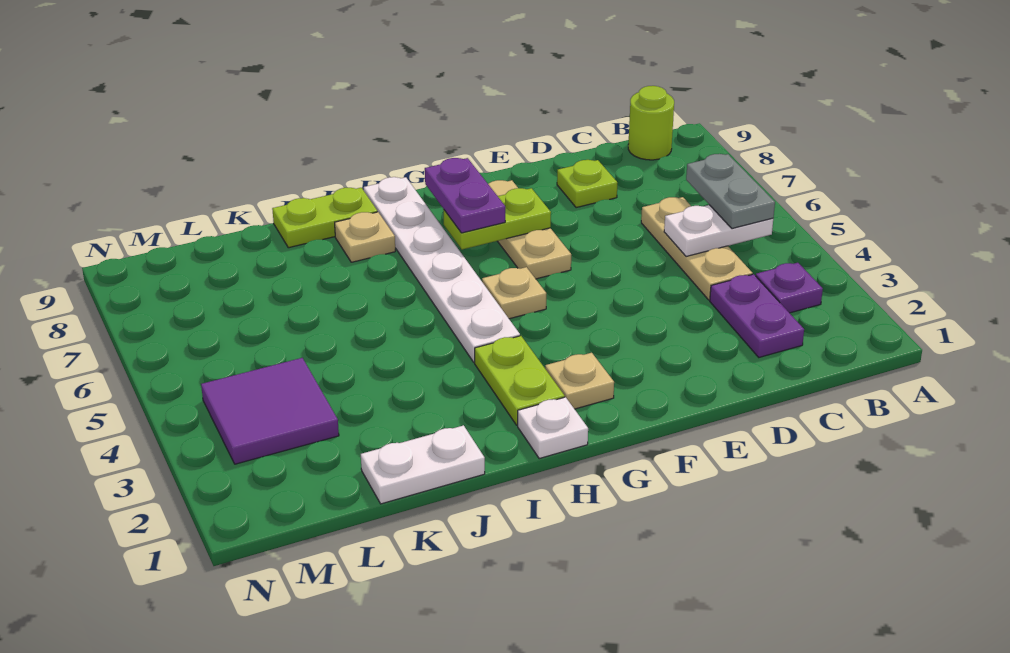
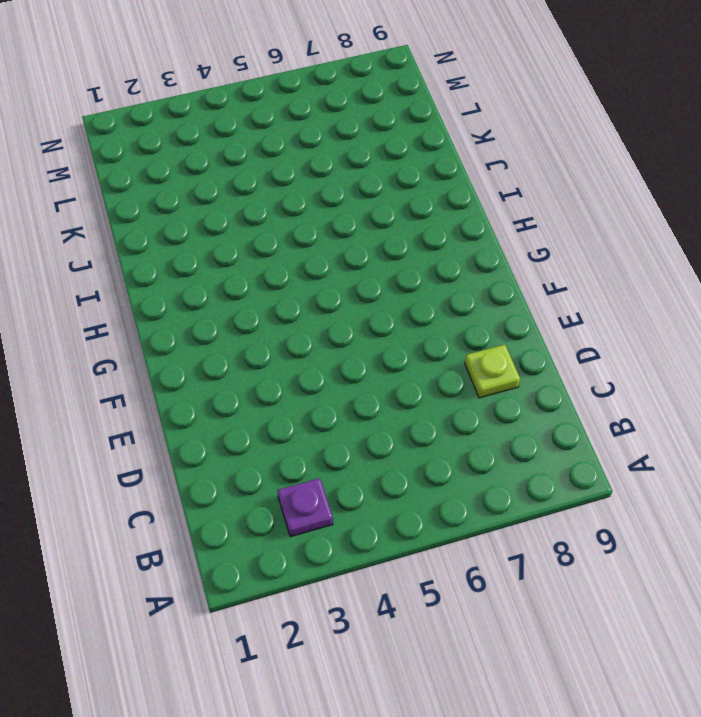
none -> lime round brick B9 level 1
none -> purple plate C2:C3 level 1
none -> tan plate C4:C6 level 1

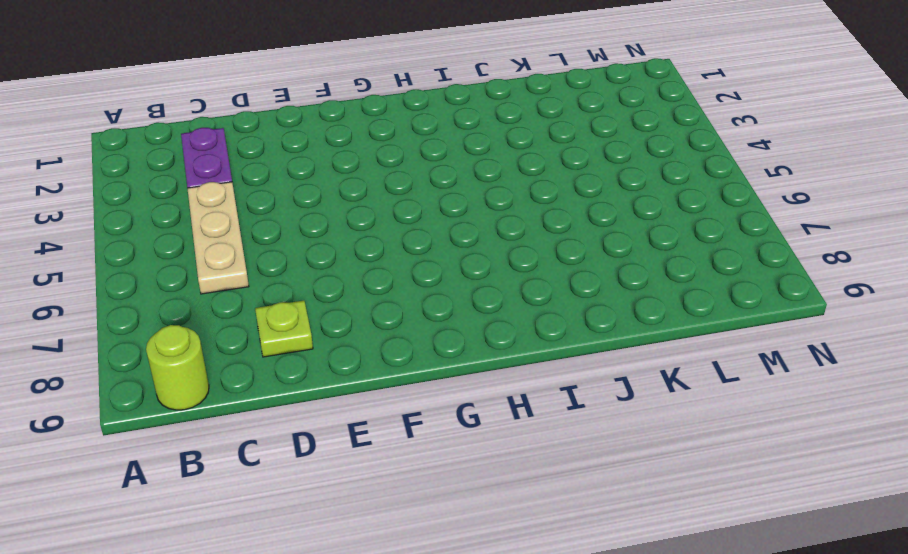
none -> purple plate B3 level 1
none -> tan plate F6:F8 level 1
none -> tan plate G2 level 1

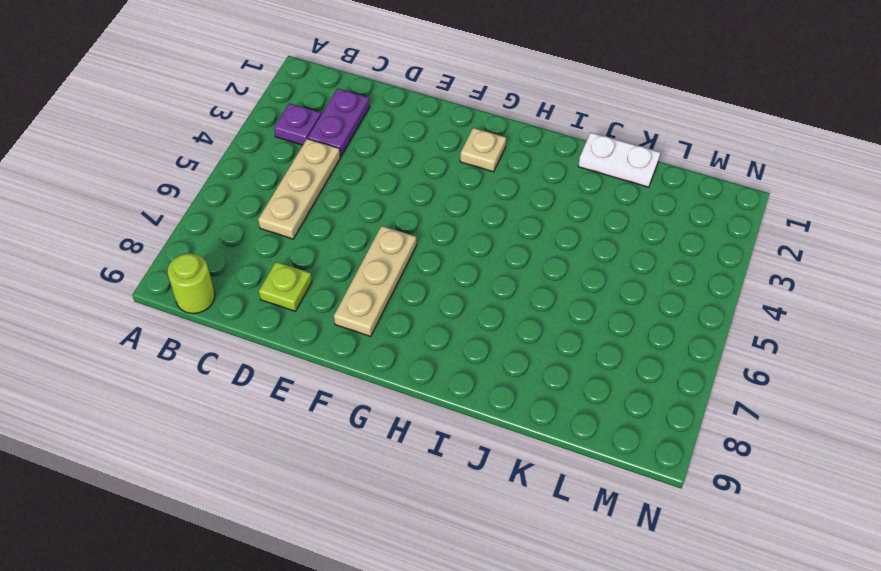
none -> tan plate G5 level 1
none -> white plate H1 level 1
none -> lime plate H2:H3 level 1

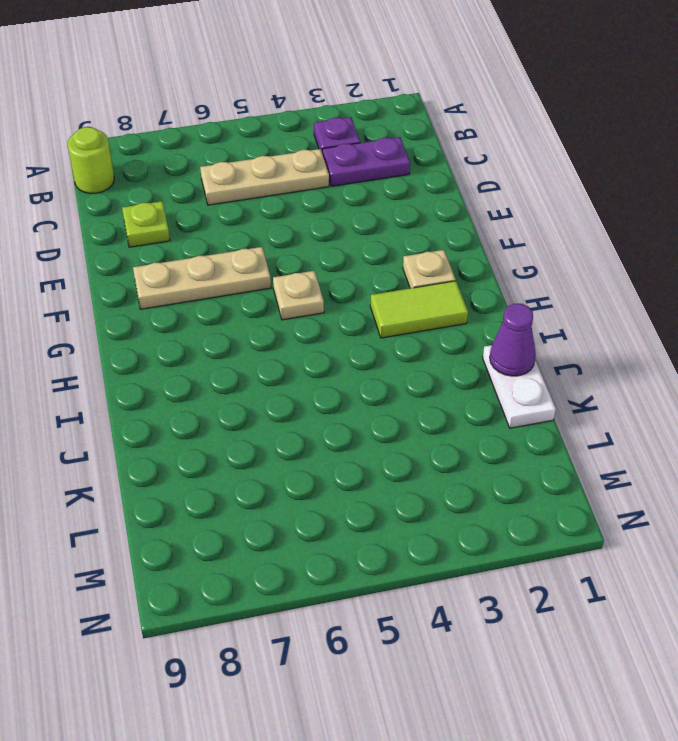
lime tile H2:H3 level 1 -> lime plate H2:H3 level 1
purple cone J1 level 2 -> none
none -> white plate H1 level 1
none -> white plate H4:H9 level 1
none -> tan plate I8 level 1

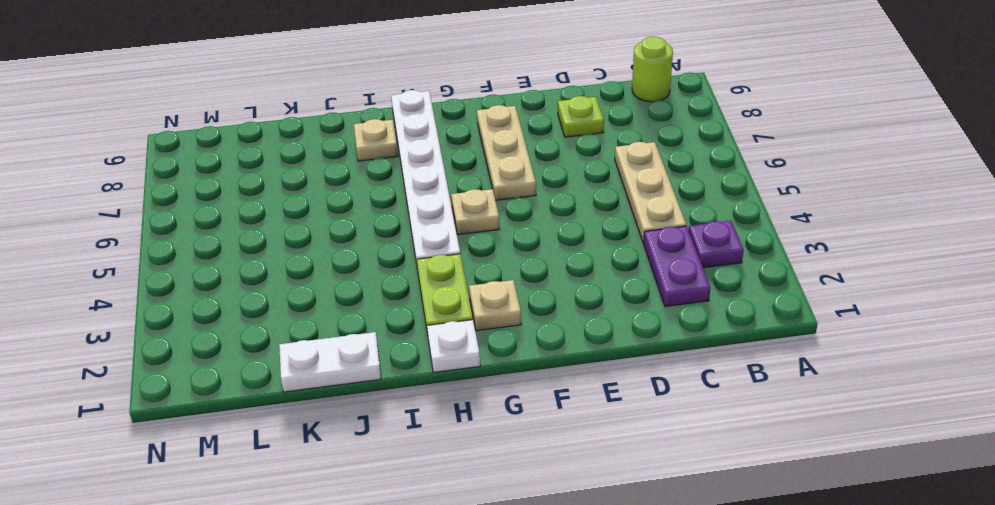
none -> lime plate I9:J9 level 1
none -> purple tile L3:M4 level 1
none -> white plate B5:C5 level 2

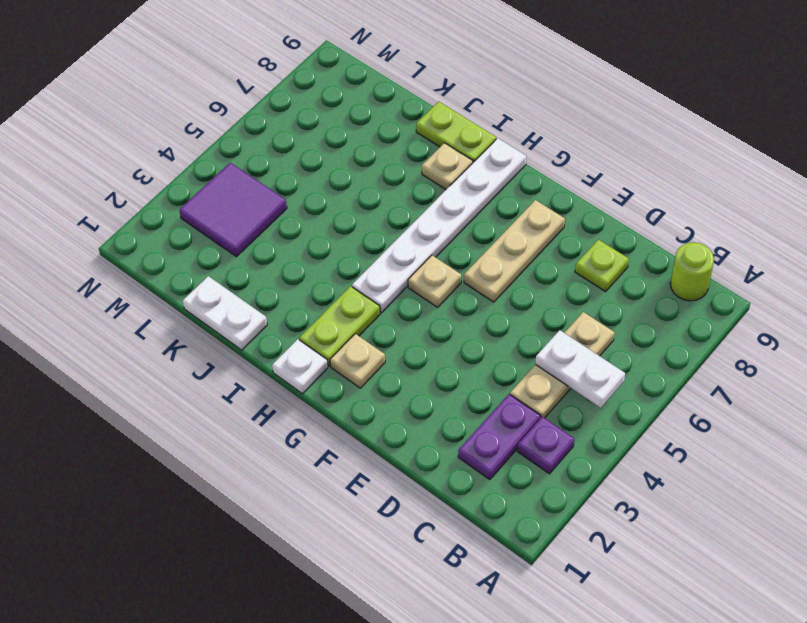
none -> lime plate F7:G7 level 2
none -> grey plate B5:B6 level 3
none -> purple plate G7:G8 level 3

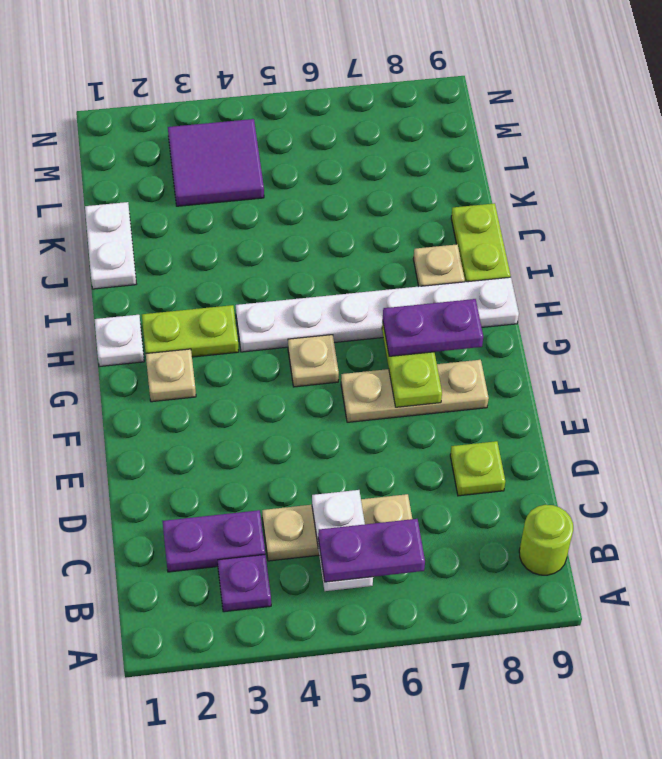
purple plate B5:B6 level 3 -> grey plate B5:B6 level 3

